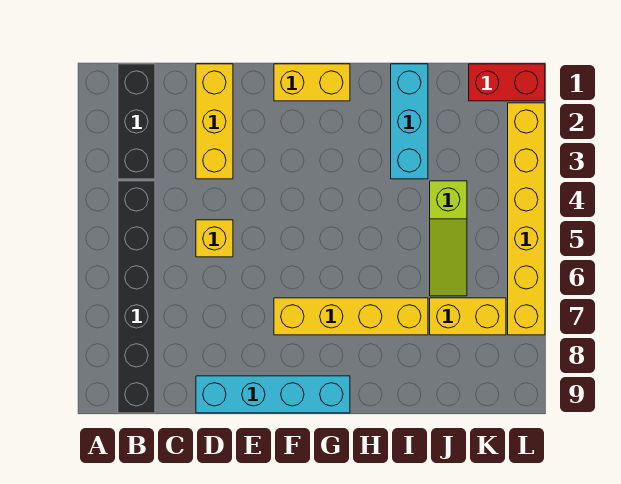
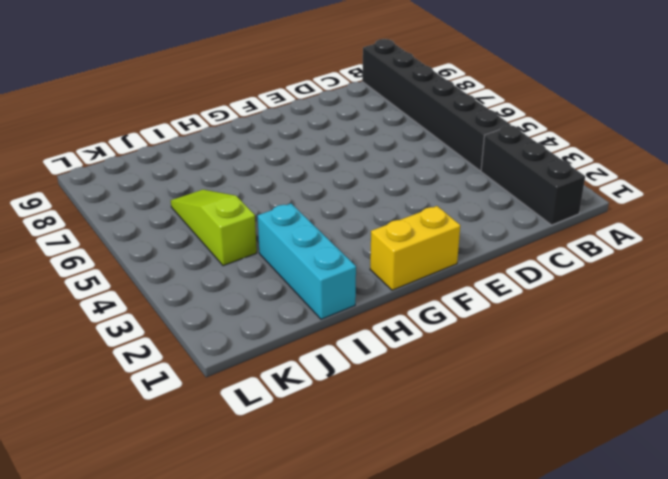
none -> yellow brick D1:D3 level 1
none -> yellow brick D5 level 1
none -> cyan brick D9:G9 level 1

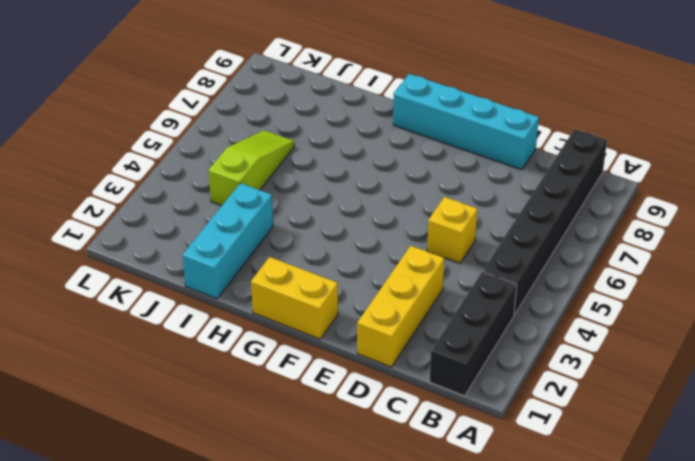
none -> yellow brick F7:I7 level 1
none -> yellow brick J7:K7 level 1
none -> red brick K1:L1 level 1

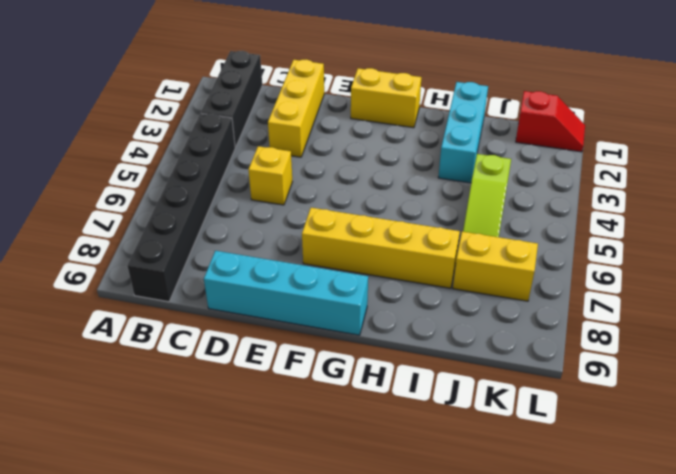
red slope K1:L1 level 1 top K -> red brick K1:L1 level 1
none -> yellow brick L2:L7 level 1

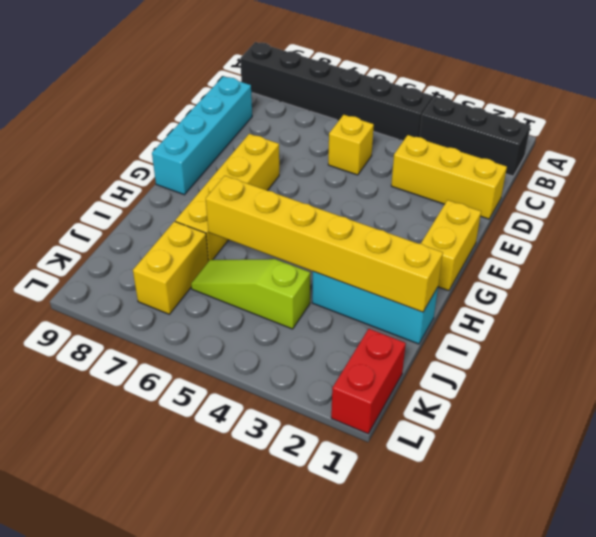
yellow brick I1:I6 level 2 -> yellow brick L2:L7 level 1

